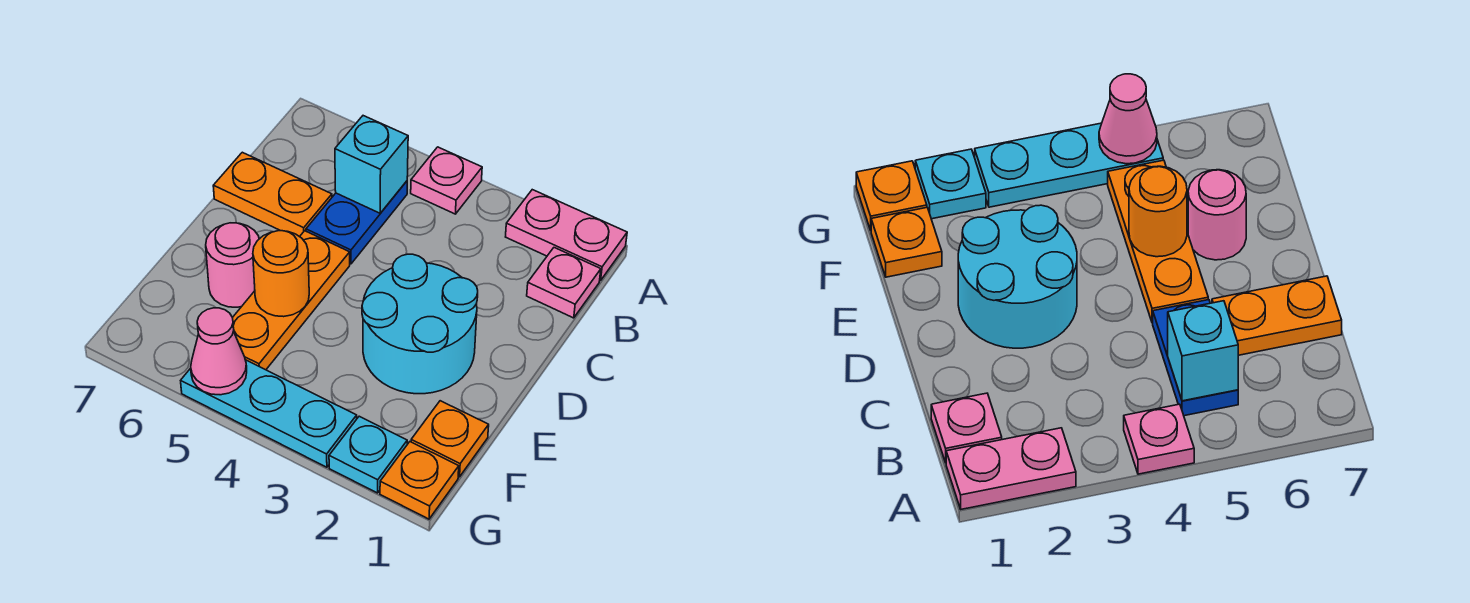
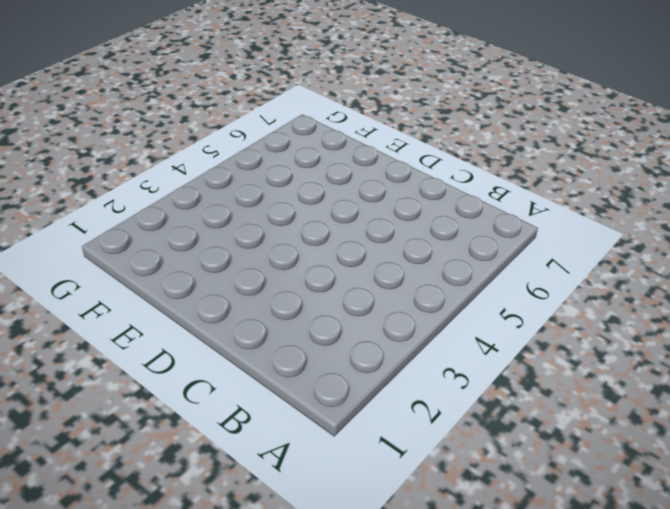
none -> pink plate A1:A2 level 1
none -> pink plate A4 level 1
none -> pink plate B1 level 1

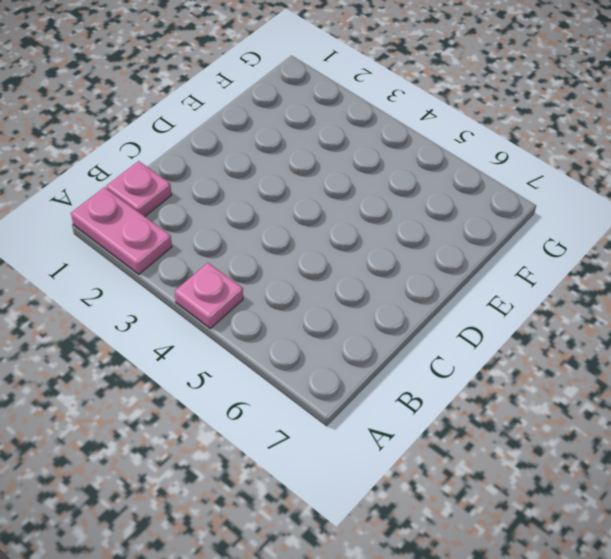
none -> blue plate B5:C5 level 1
none -> orange plate C6:C7 level 1
none -> cyan round brick D2:E3 level 1

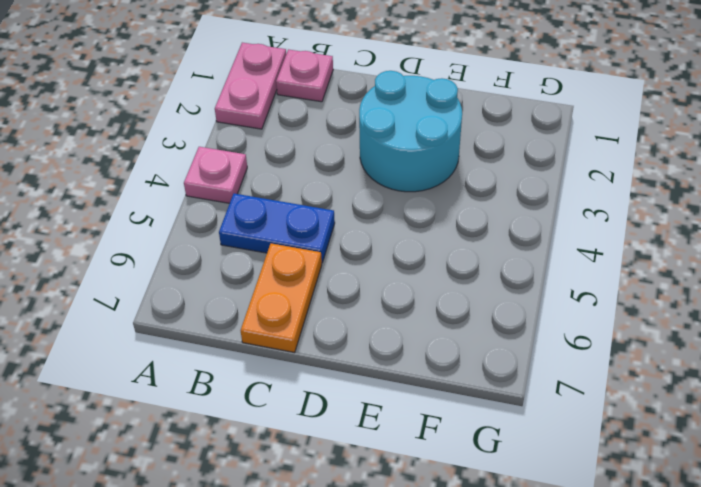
none -> orange plate D5:F5 level 1
none -> pink round brick E6 level 1
none -> orange plate F1 level 1

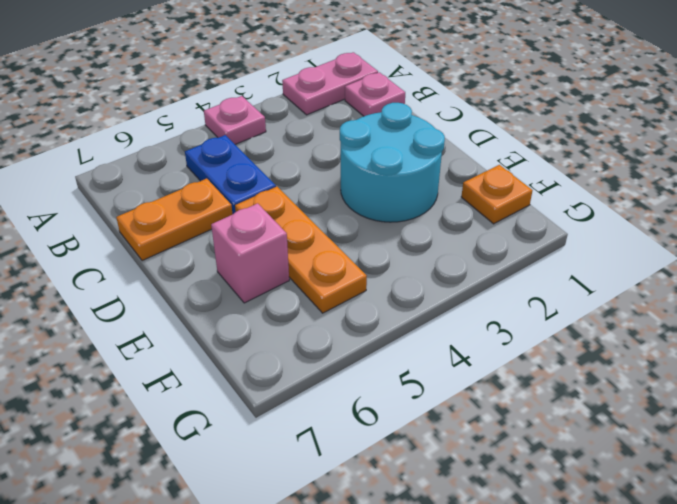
pink brick E6 level 1 -> pink round brick E6 level 1
none -> orange plate G1 level 1
none -> cyan plate G2 level 1
none -> cyan plate G3:G5 level 1

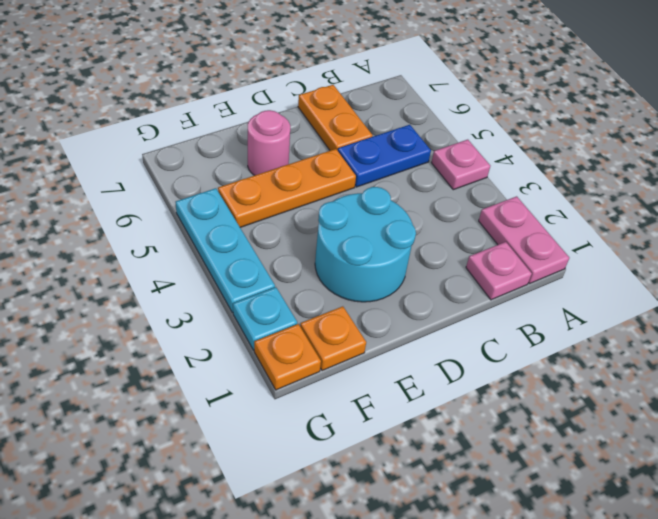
none -> cyan brick B5 level 2
none -> orange round brick E5 level 2
none -> pink cone G5 level 2

